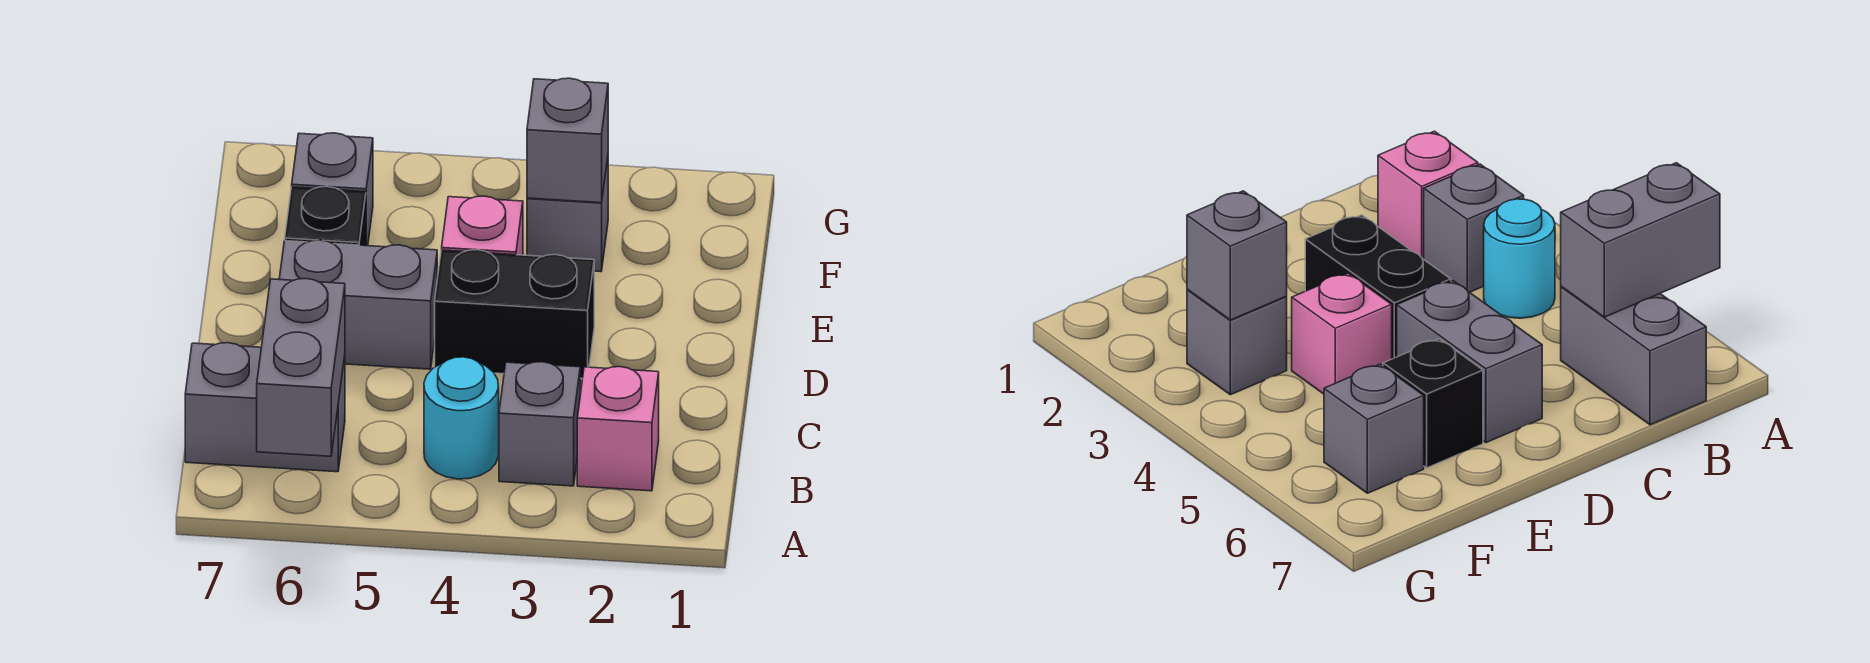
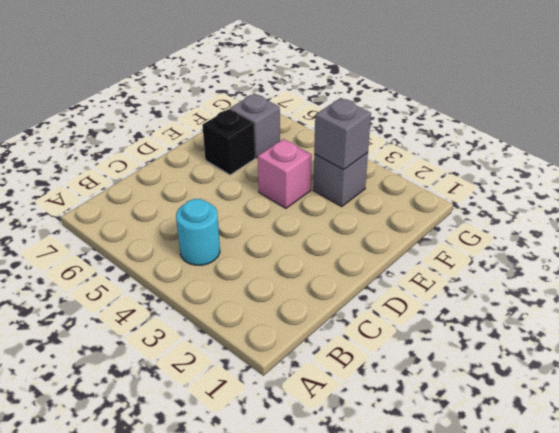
none -> pink brick B2 level 1
none -> grey brick B3 level 1
none -> grey brick B6:B7 level 1

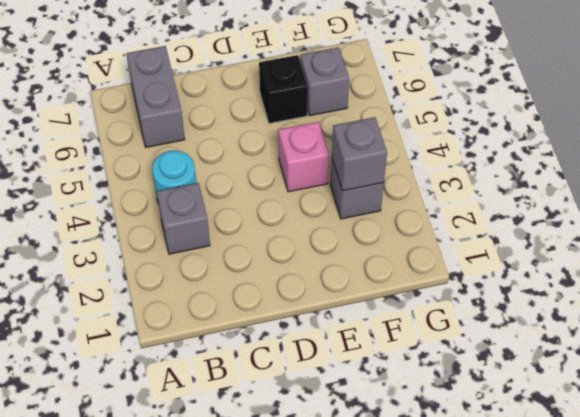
none -> pink brick B2 level 1
none -> black brick D3:D4 level 1
none -> grey brick D5:D6 level 1

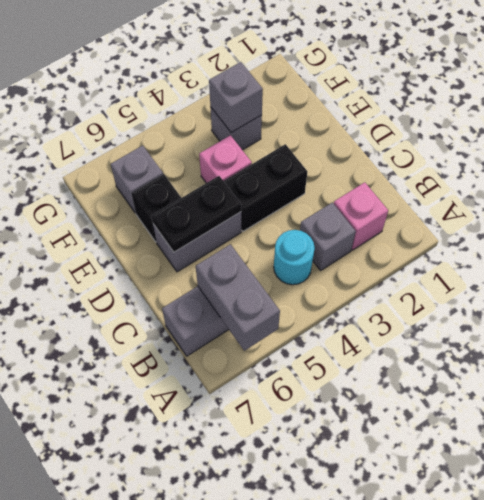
black plate D5:D6 level 2 -> none

